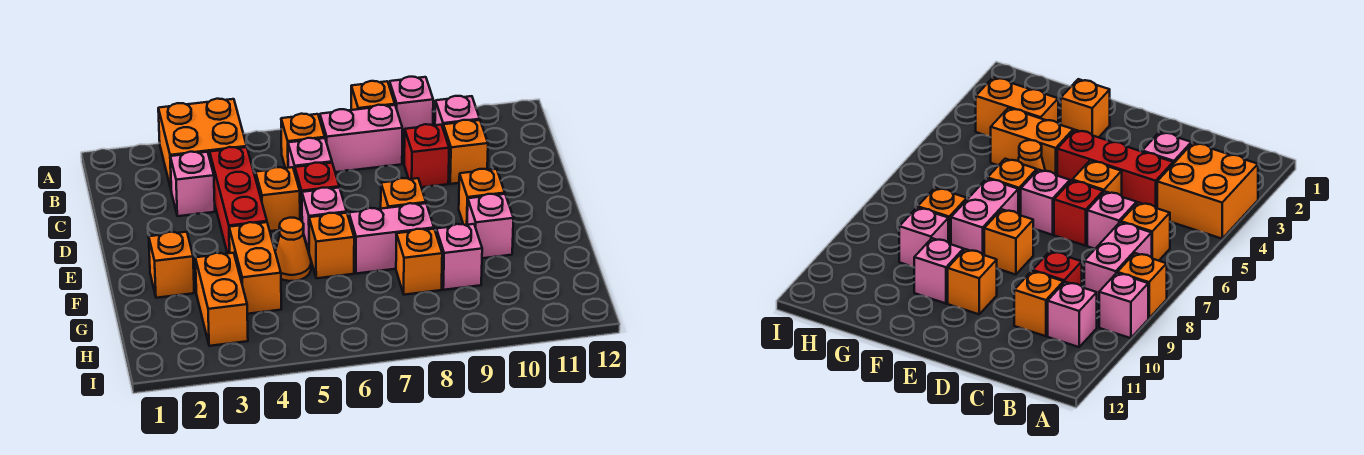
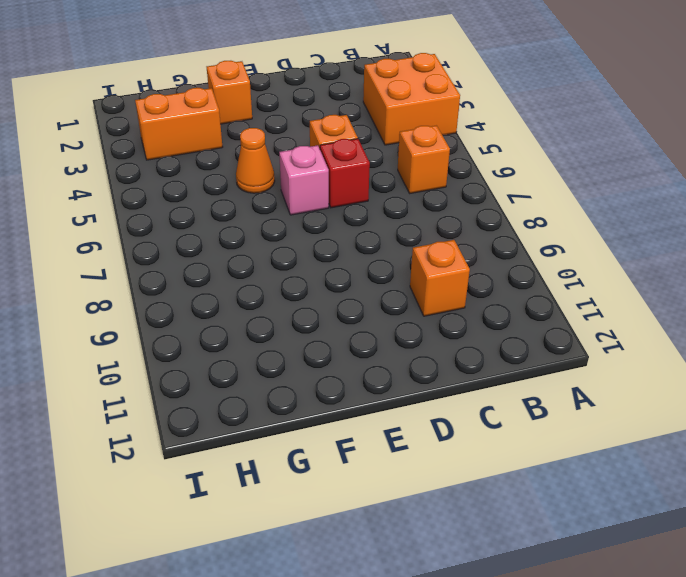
none -> orange brick A8 level 1
none -> pink brick A9 level 1
none -> pink brick B7:B8 level 1

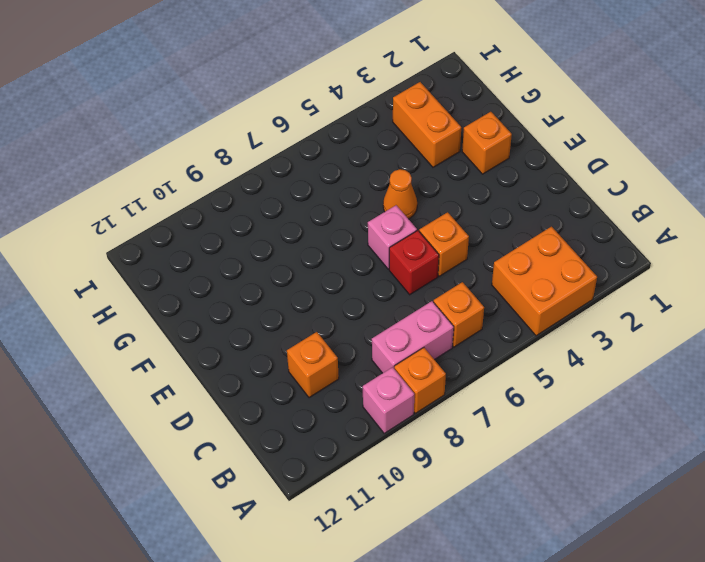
none -> pink brick B10 level 1
none -> pink brick C3 level 1
none -> red brick C4:E4 level 1

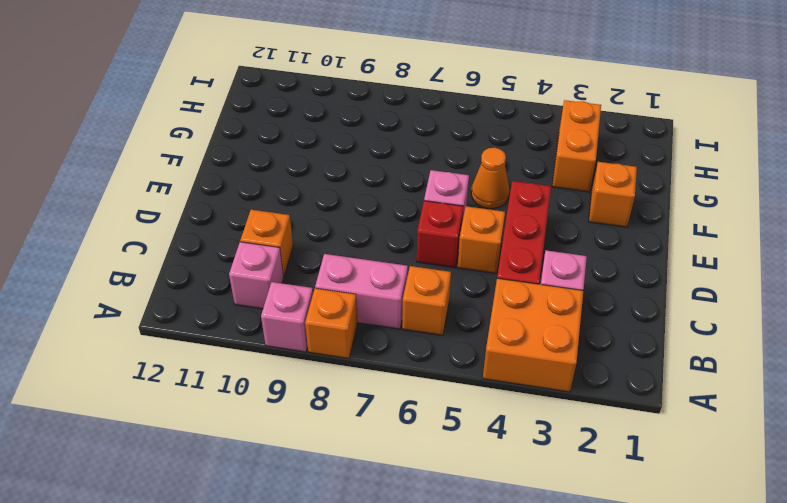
none -> pink brick C6 level 1
none -> red brick C9 level 1
none -> orange brick E8 level 1

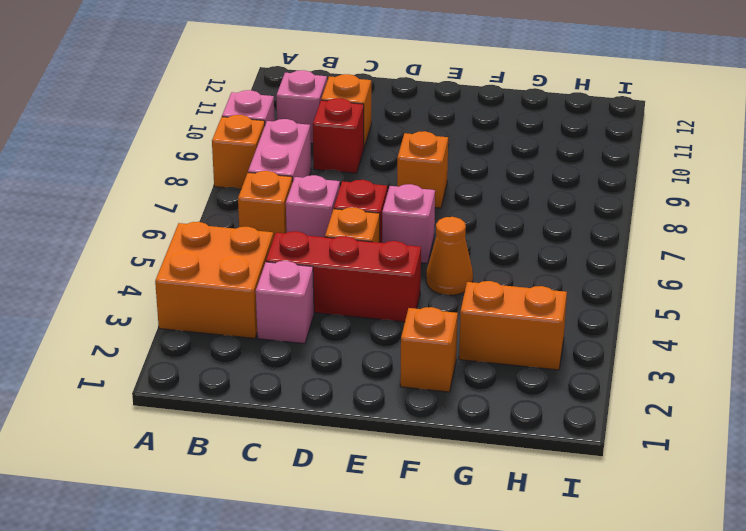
none -> orange brick E10 level 1
none -> orange brick F4:G4 level 1
none -> orange brick F6 level 1

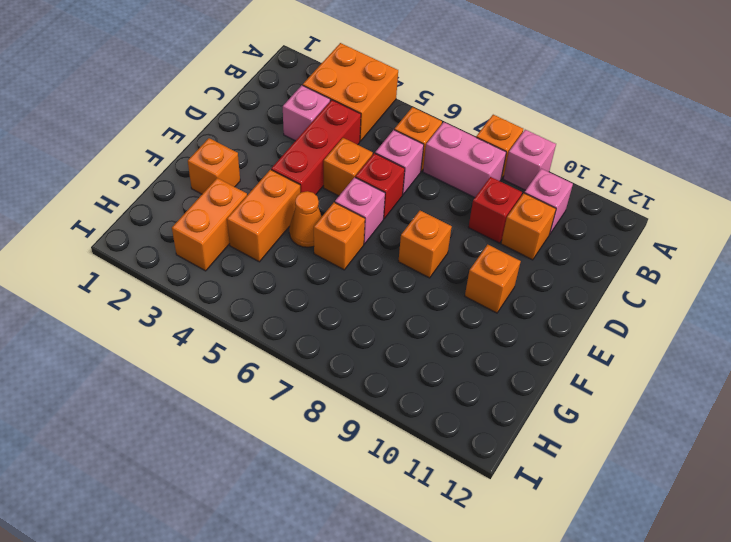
none -> pink brick F7:F8 level 1
none -> pink brick F10 level 1
none -> orange brick G8 level 1

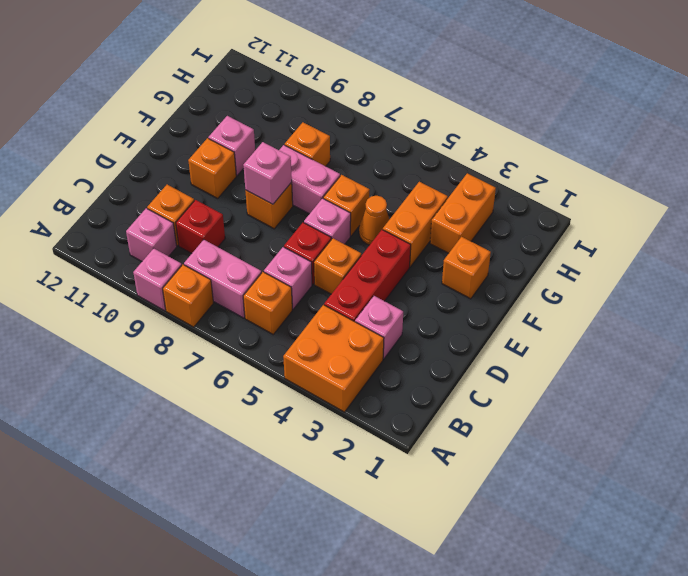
pink brick E8 level 2 -> pink brick G9 level 1

